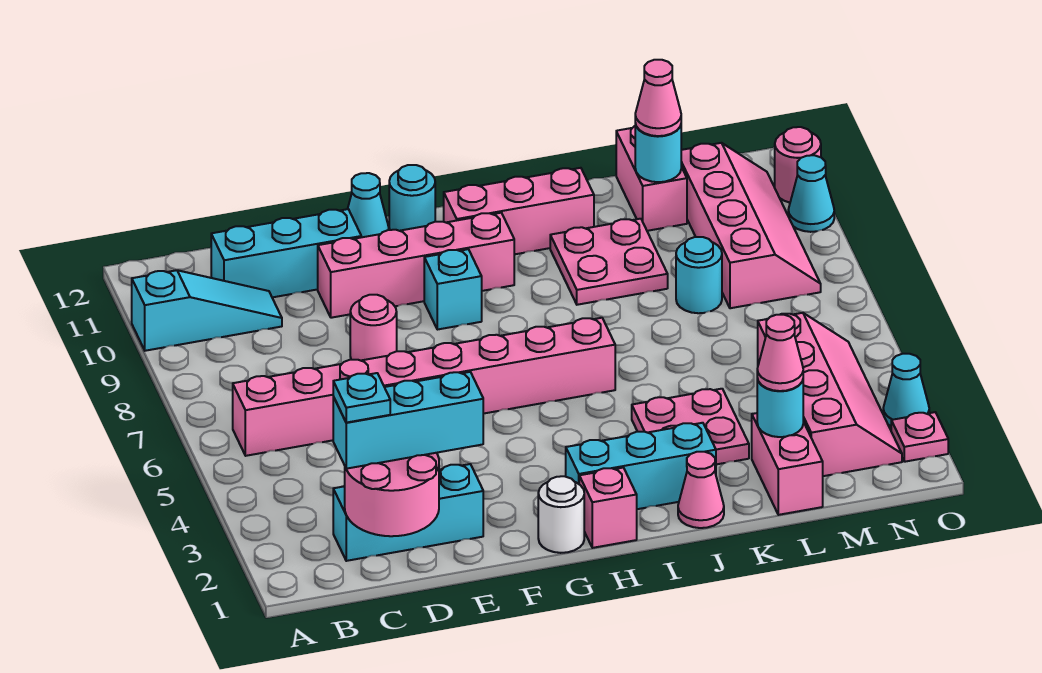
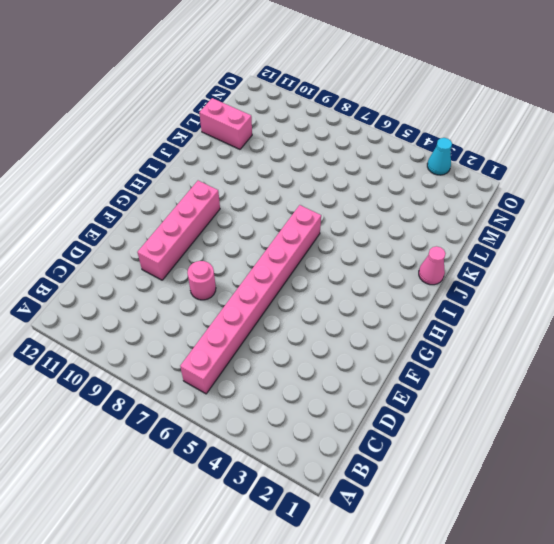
none -> cyan slope A10:C10 level 1 top A
none -> cyan brick C2:E2 level 1
none -> cyan brick C11:E11 level 1
none -> cyan cone F12 level 1

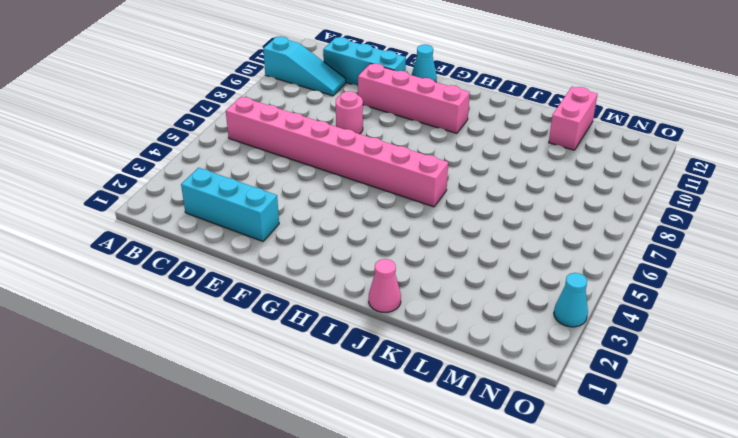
none -> white round brick G1 level 1
none -> cyan brick G9 level 1
none -> cyan round brick G12 level 1
none -> pink brick H1 level 1

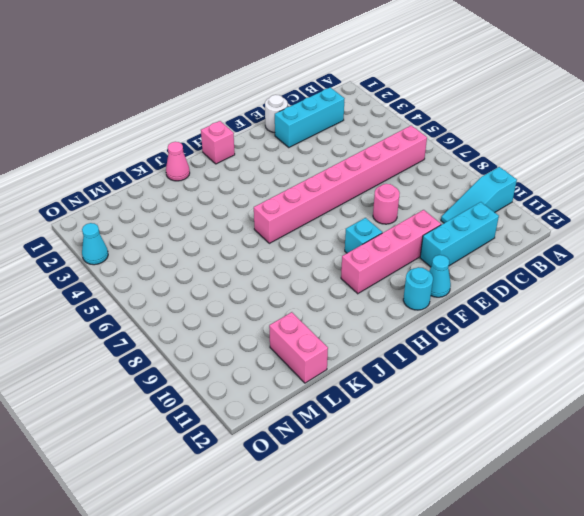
white round brick E1 level 1 -> white round brick G1 level 1
none -> cyan brick H2:J2 level 1
none -> pink brick H11:J11 level 1
none -> pink plate J3:K4 level 1
none -> pink plate J9:K10 level 1

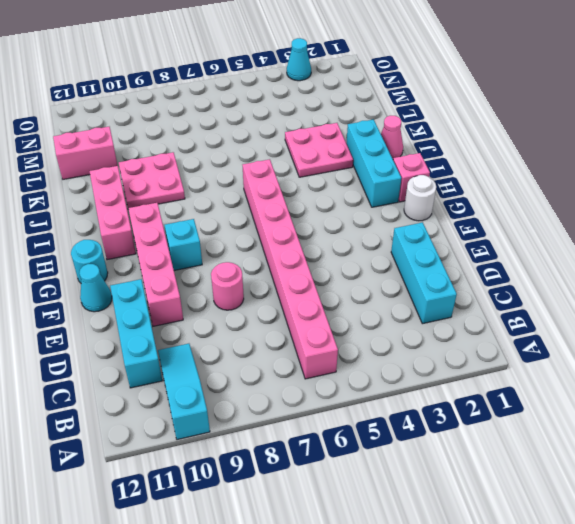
none -> pink brick L1:L2 level 1
none -> cyan round brick L8 level 1
none -> pink slope M2:N5 level 1 top M
none -> pink slope M8:N11 level 1 top M

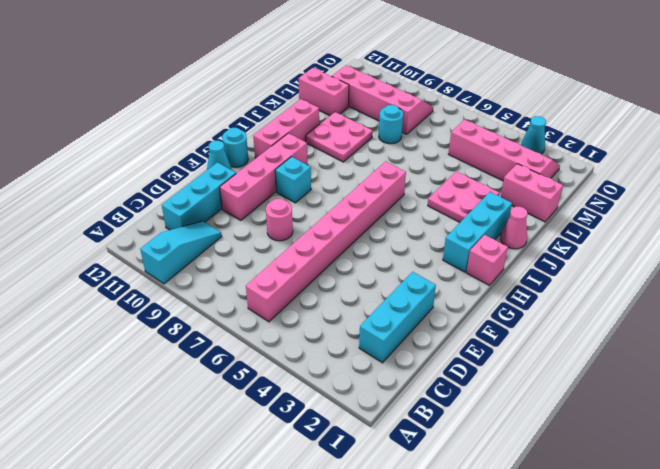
none -> white round brick G1 level 1
none -> pink plate O2 level 1
none -> cyan cone O10 level 1
none -> pink round brick O11 level 1

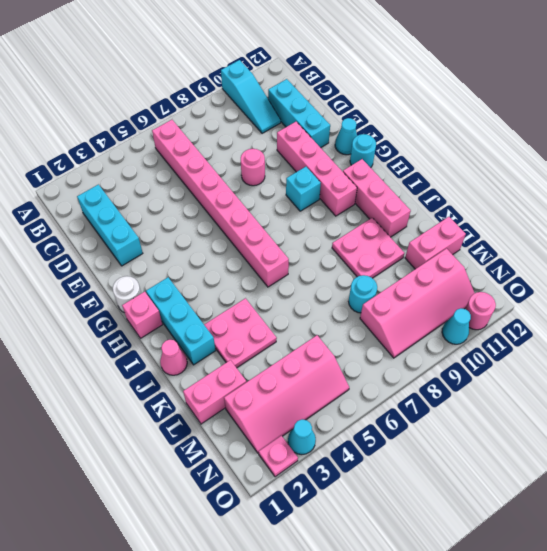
none -> pink round brick C1:D2 level 2
none -> cyan round brick L2 level 2
none -> cyan round brick L11 level 2
none -> cyan brick C2:E2 level 3

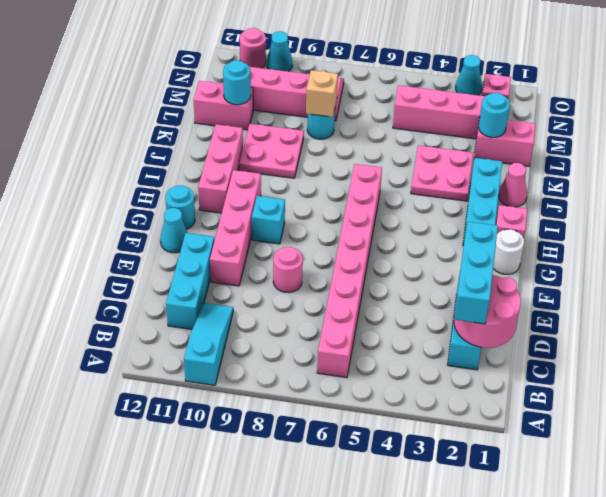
tan brick L8 level 2 -> none
none -> pink cone L2 level 3
none -> pink cone L11 level 3
none -> cyan plate C2 level 4

